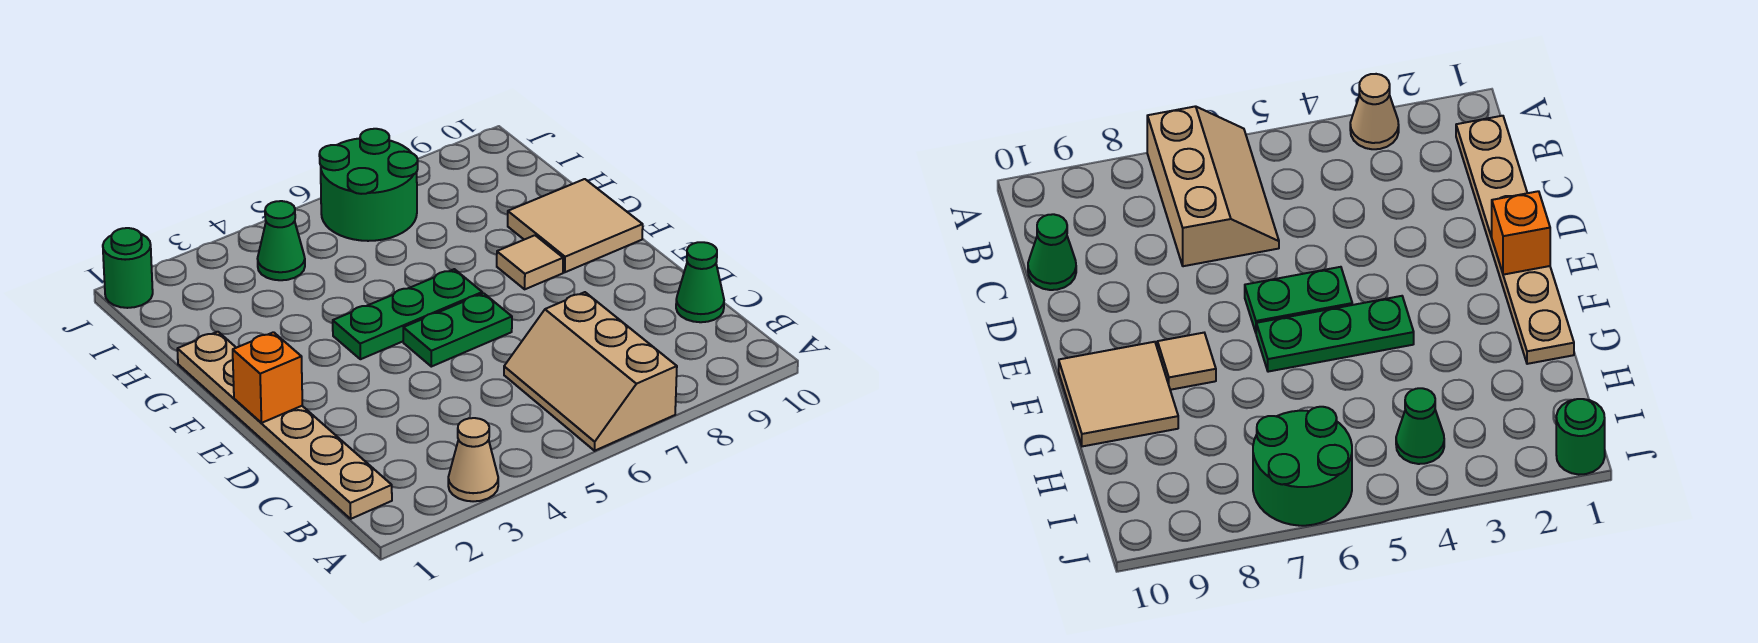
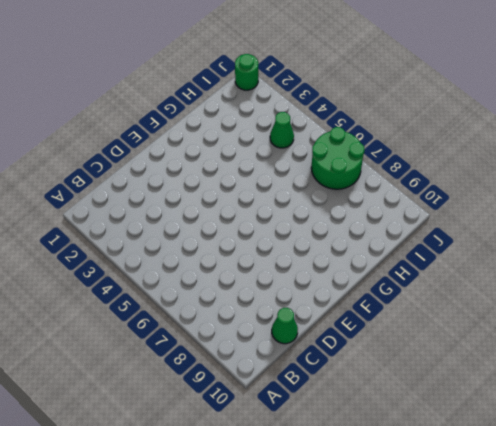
none -> tan cone A3 level 1
none -> tan slope A6:C7 level 1 top 7
none -> tan plate B1:G1 level 1

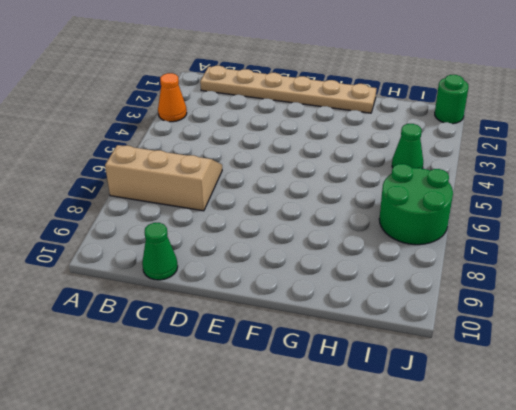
orange cone A3 level 1 -> tan cone A3 level 1
none -> green plate E5:E6 level 1
none -> green plate F4:F6 level 1
none -> tan tile F8 level 1

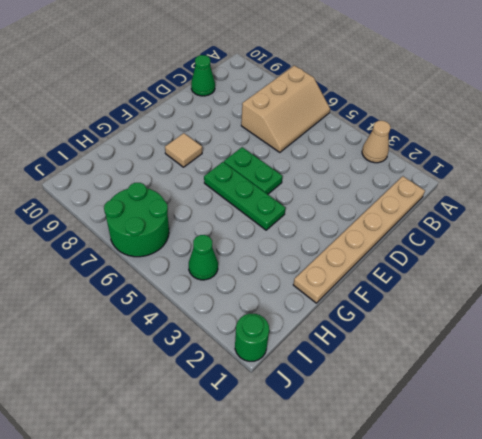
none -> tan tile F9:G10 level 1
none -> orange brick E1 level 2

